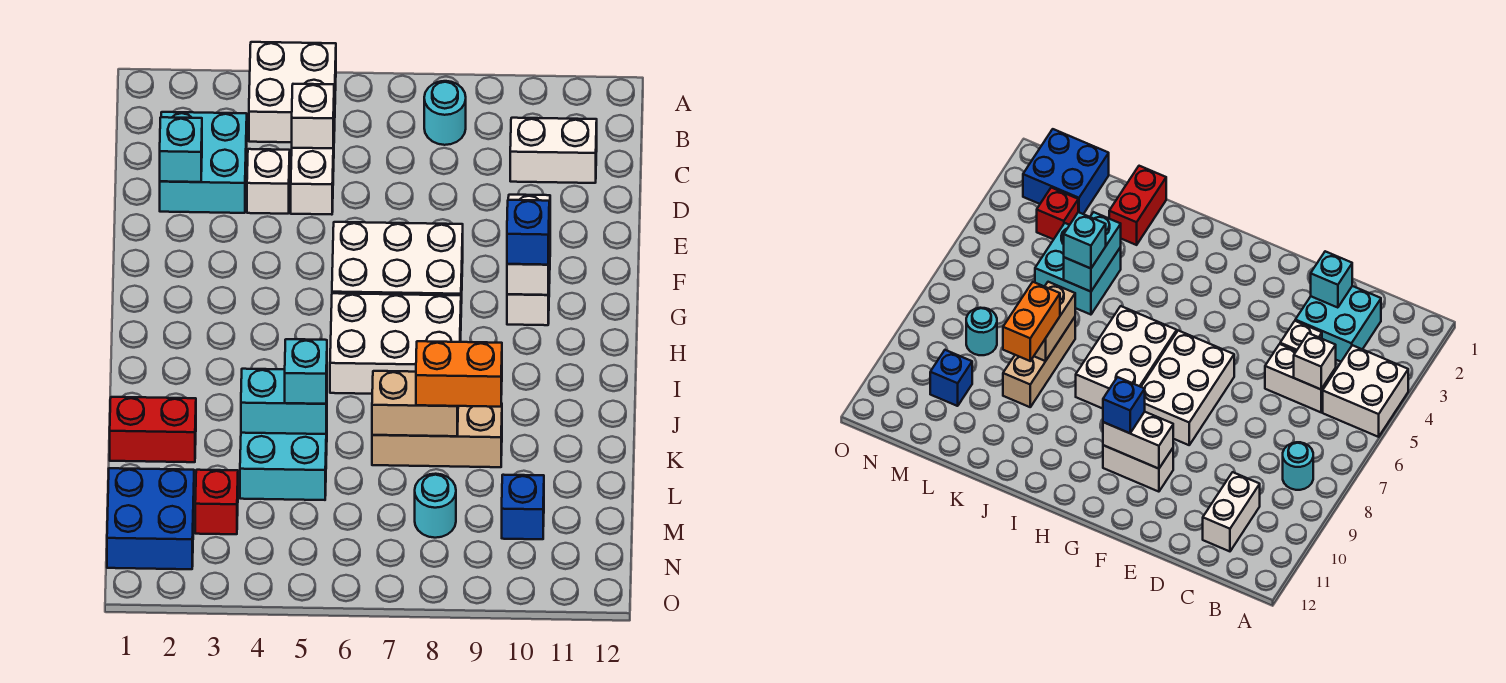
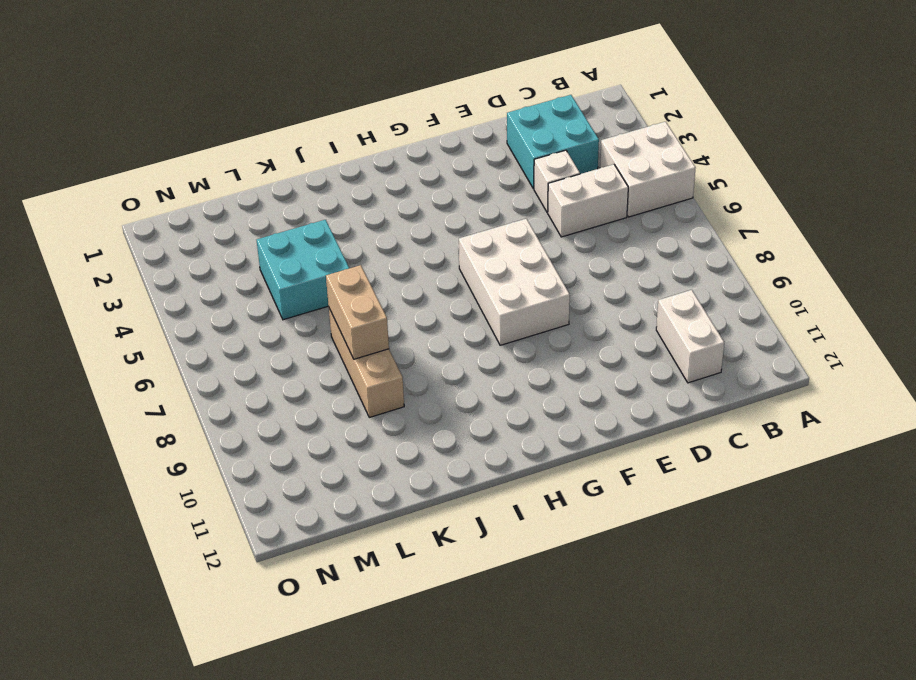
none -> cyan round brick B8 level 1
none -> white brick F10:G10 level 1
none -> white brick H6:I8 level 1

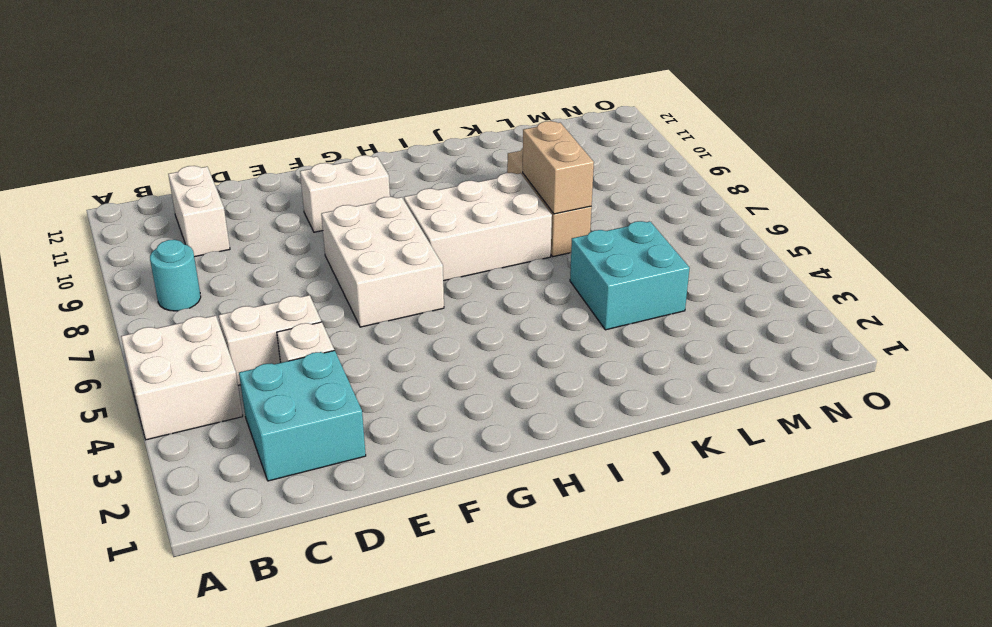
white brick H7:J8 level 1 -> white brick H6:I8 level 1
none -> red brick K1:K2 level 1
none -> blue brick M1:N2 level 1
none -> red brick M3 level 1

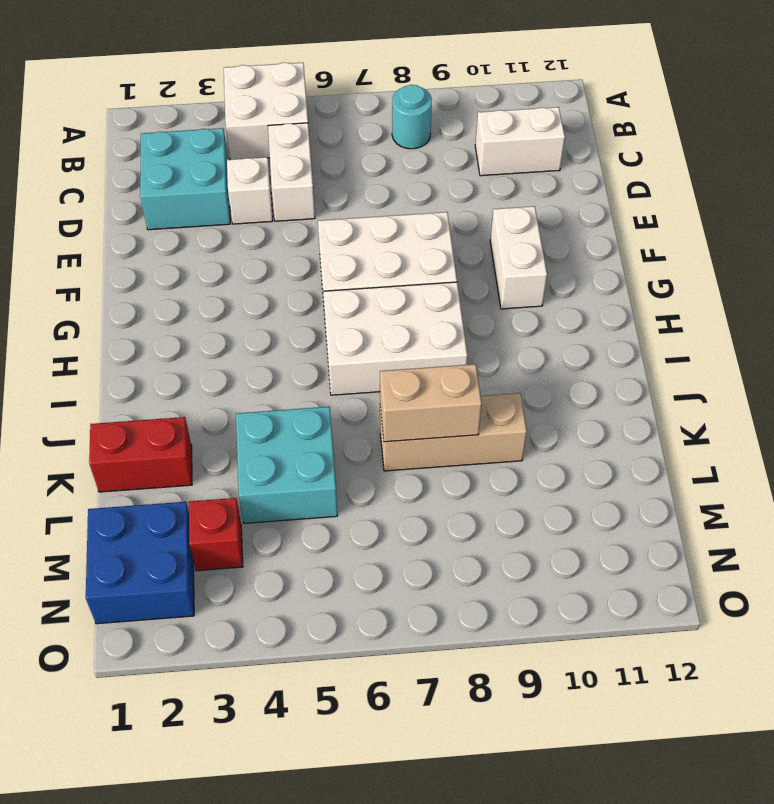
none -> cyan round brick M8 level 1
none -> blue brick M10 level 1
none -> white brick C5 level 2

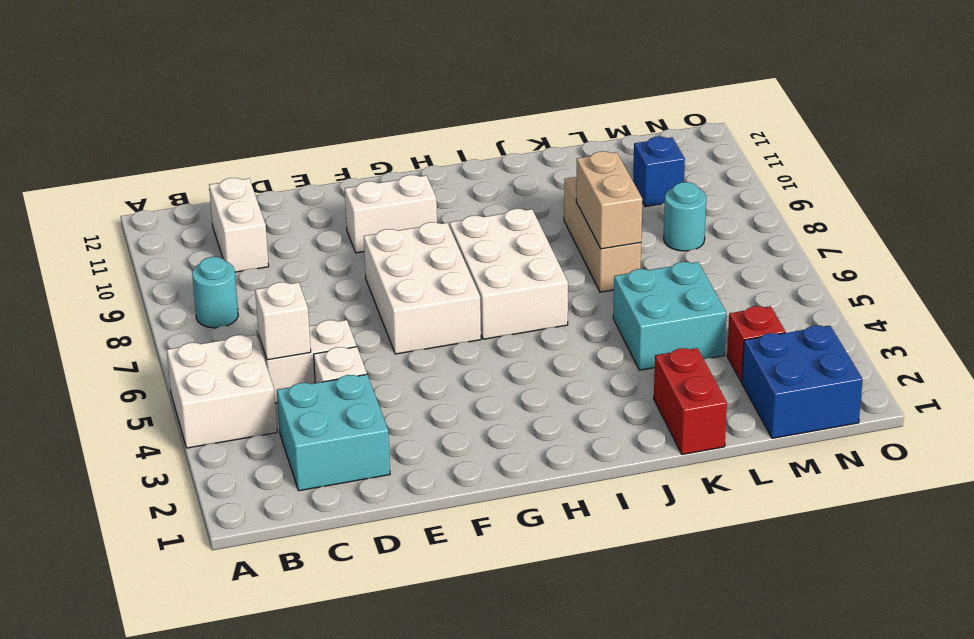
none -> cyan brick D2 level 2
none -> white brick F10:G10 level 2
none -> cyan brick K4:K5 level 2

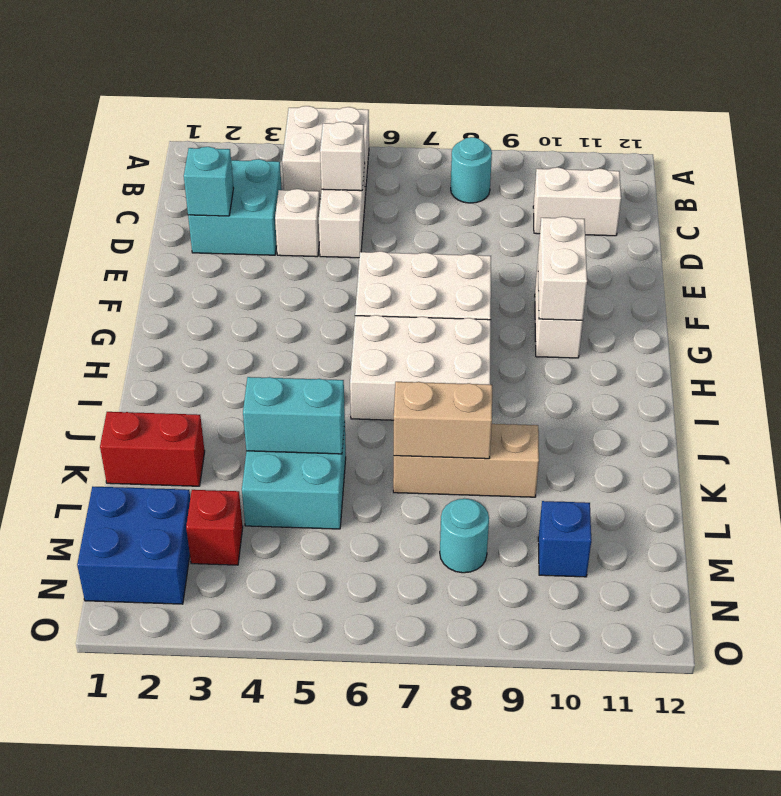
none -> blue brick G10 level 3
none -> cyan brick K5 level 3
none -> orange brick K8:K9 level 3

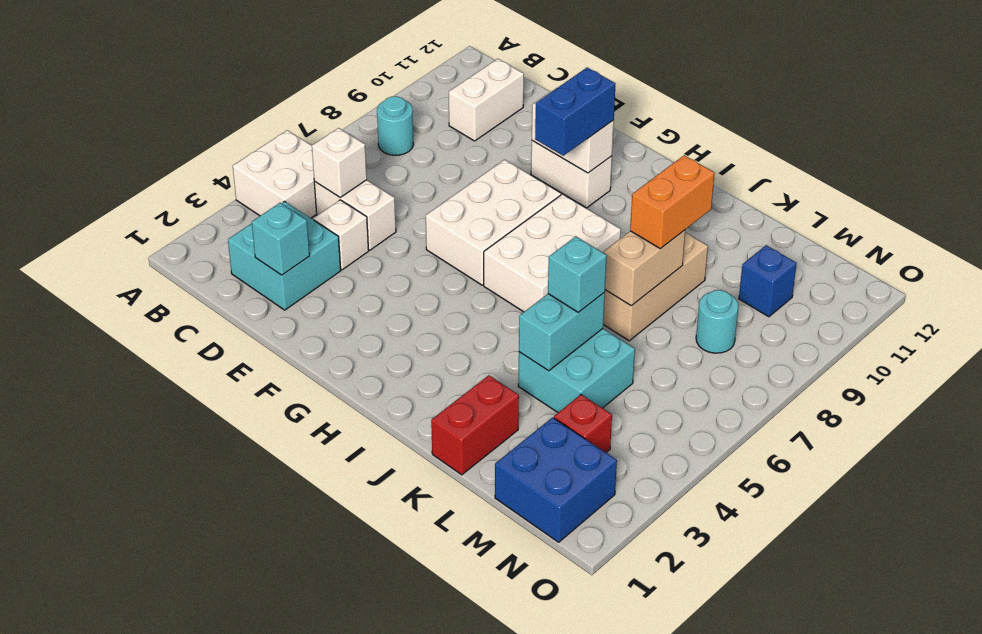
blue brick G9:G10 level 3 -> blue brick G10 level 3

